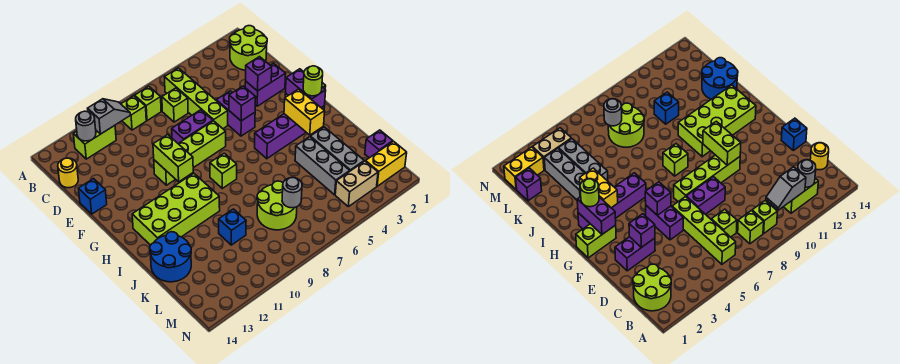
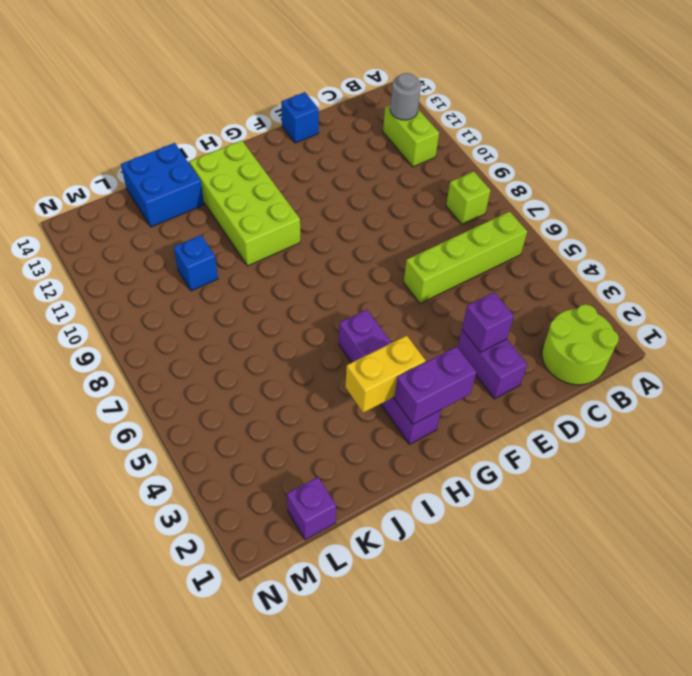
blue brick J13:K14 level 1 -> blue round brick J13:K14 level 1
none -> lime brick B9 level 1
none -> lime brick C7 level 1
none -> yellow round brick C14 level 1
none -> purple brick E5:F5 level 1

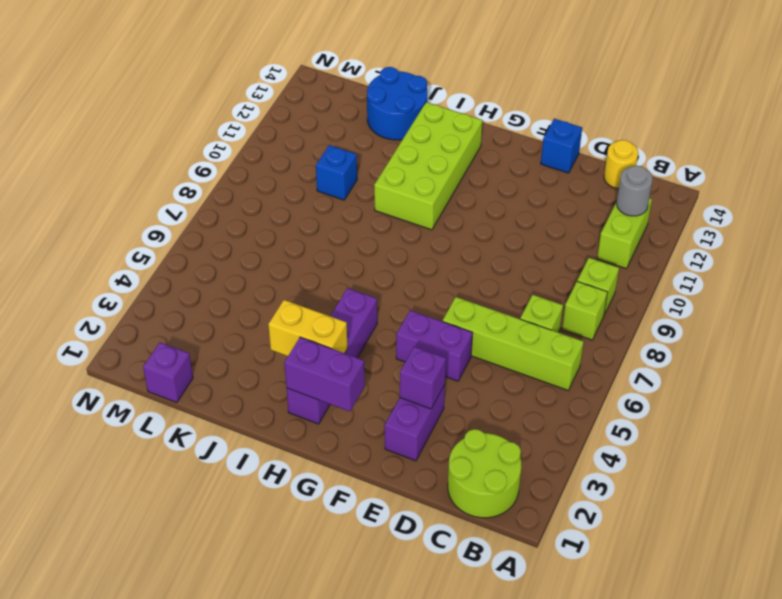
none -> purple brick E7:E8 level 1
none -> lime brick F7:F10 level 1
none -> lime brick G1:G2 level 1
none -> lime brick H8 level 1

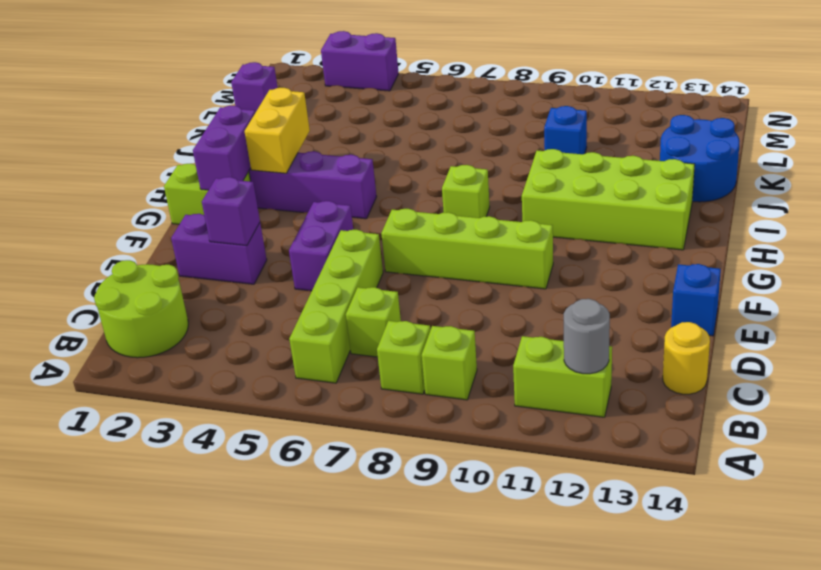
purple brick N3:N4 level 1 -> purple brick E7:E8 level 1
none -> grey brick J3:L3 level 1
none -> grey brick J4:L4 level 1
none -> lime round brick K7:L8 level 1
none -> yellow brick M1:M2 level 1

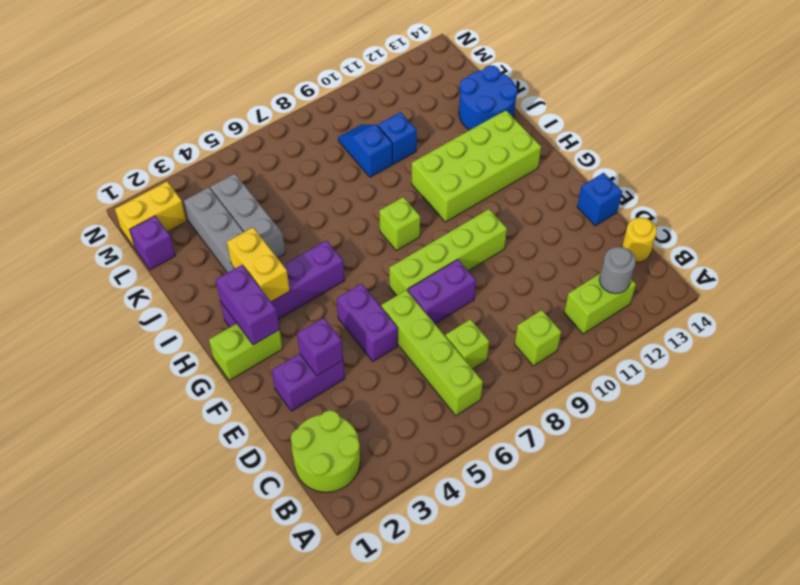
blue slope K9:L9 level 1 top K -> none
none -> lime brick B8 level 1
none -> lime round brick K7:L8 level 1
none -> tan brick M3:M4 level 1
none -> grey slope B10:B11 level 2 top 11

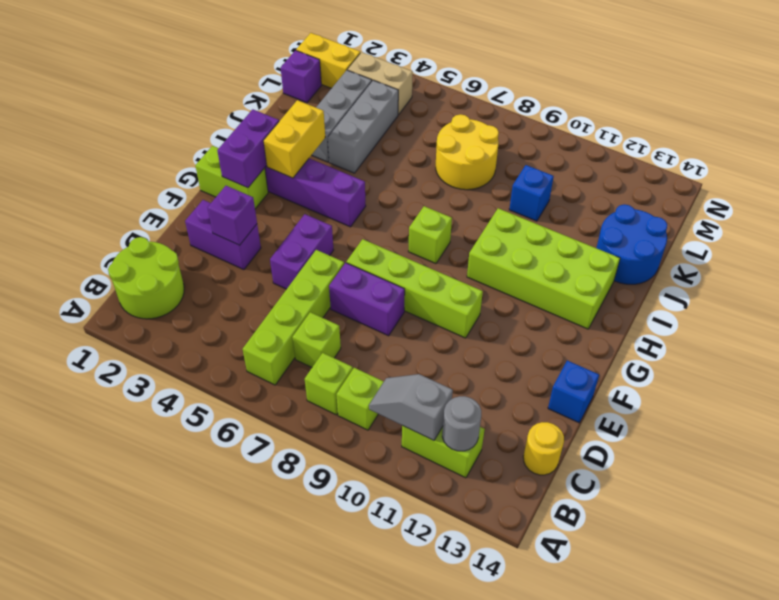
yellow round brick K7:L8 level 1 -> lime round brick K7:L8 level 1
none -> purple brick F5 level 2
none -> lime brick F10:G10 level 2
none -> grey round brick L7 level 2
none -> lime round brick H2 level 3

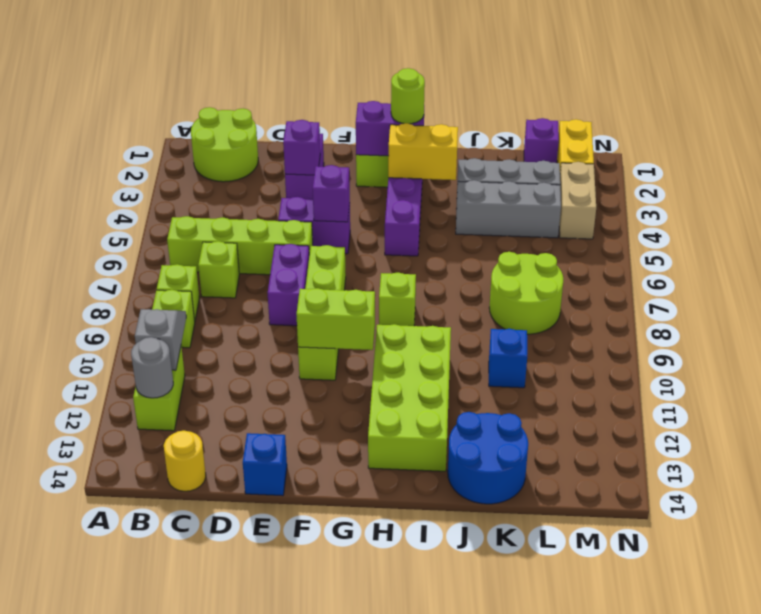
none -> grey round brick L7 level 2

